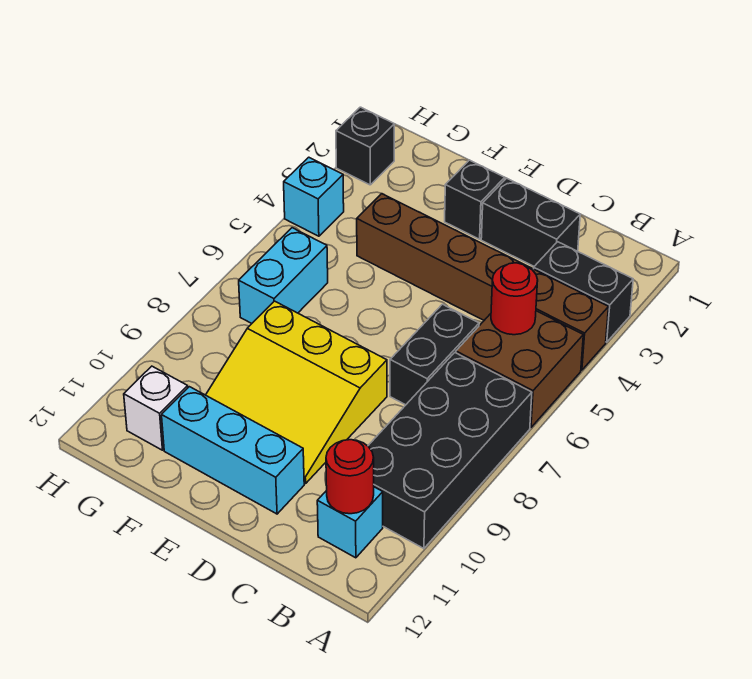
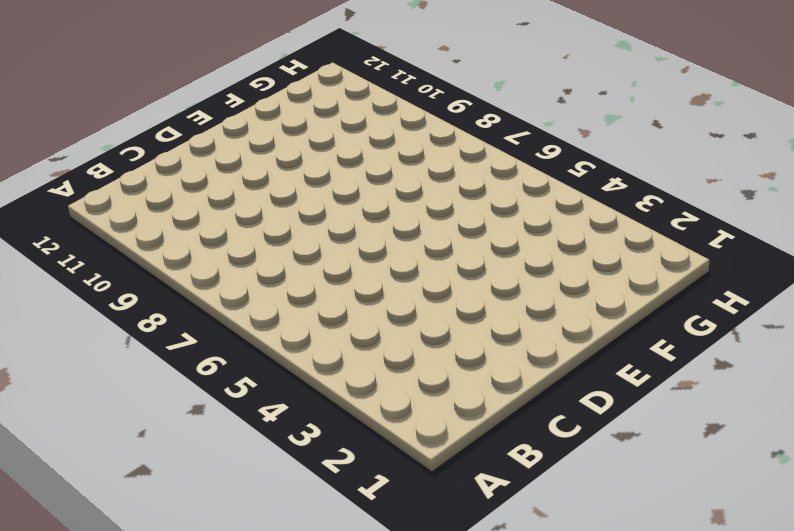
none -> black brick A3:B3 level 1
none -> brown brick A4:F4 level 1
none -> brown brick A5:B6 level 1

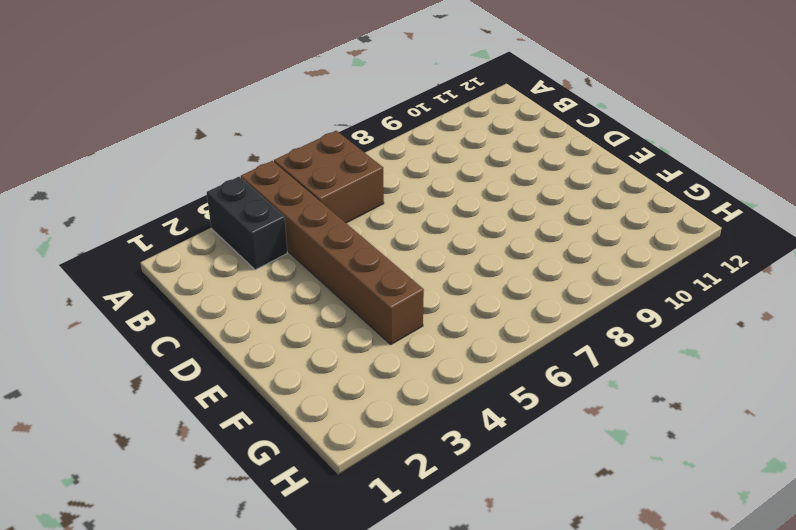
none -> black brick A7:B10 level 1
none -> cyan brick B11 level 1
none -> black brick C2:D2 level 1

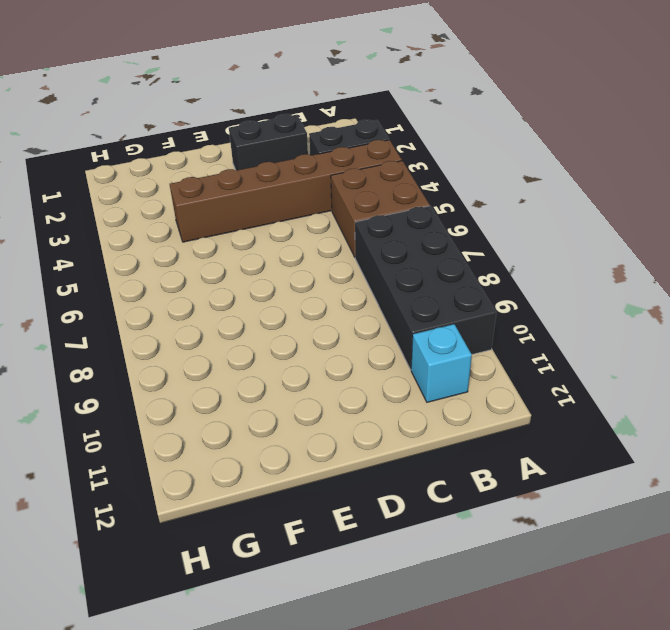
none -> black brick C6:C7 level 1
none -> yellow slope D8:F10 level 1 top 8
none -> cyan brick D11:F11 level 1

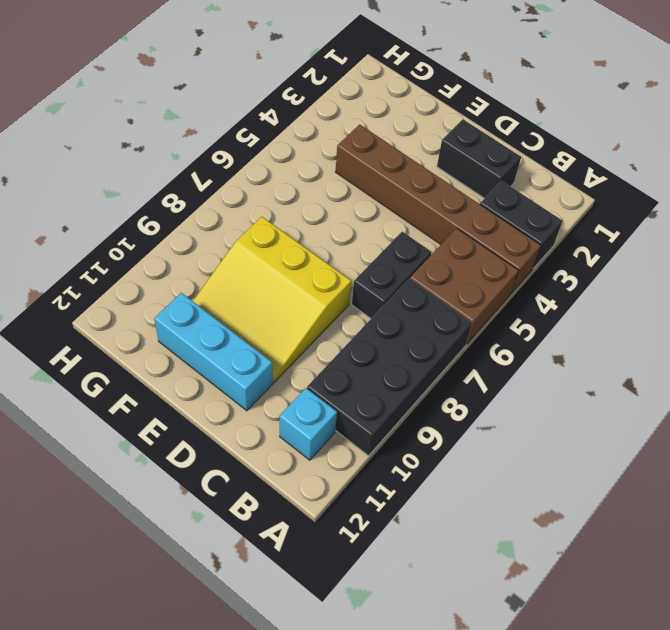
none -> black brick E2 level 1
none -> cyan brick G6:G7 level 1
none -> white brick G11 level 1

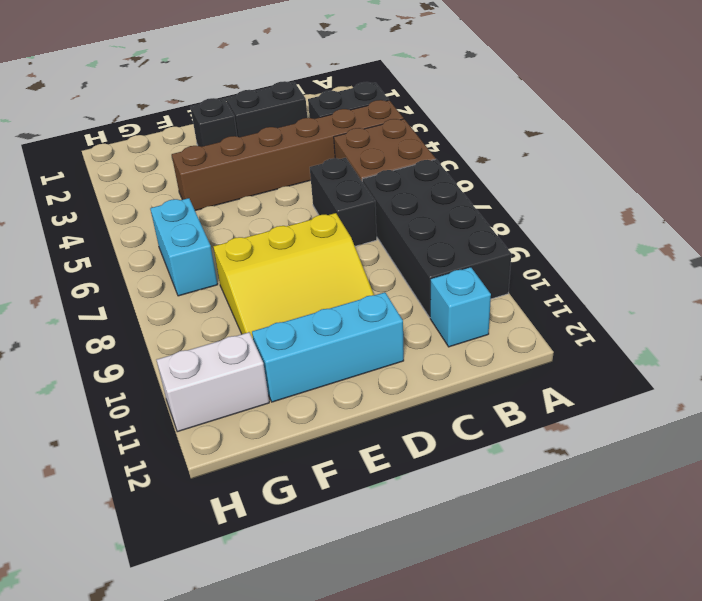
white brick G11:H11 level 1 -> white brick G11 level 1
none -> black brick H2 level 1
none -> cyan brick H4 level 1
none -> red round brick B5 level 2

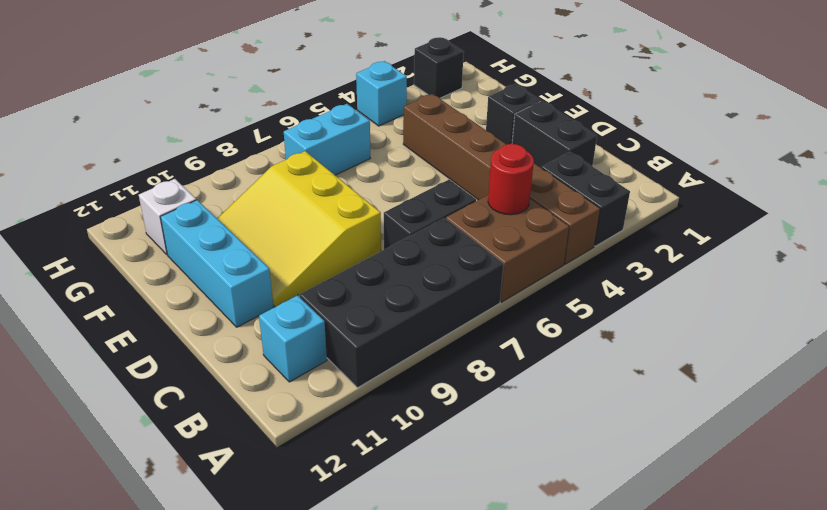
none -> red round brick B11 level 2

